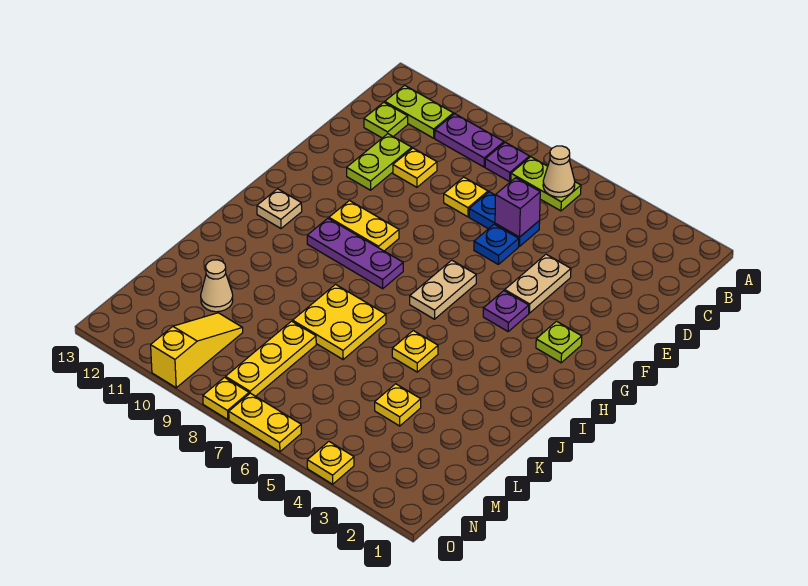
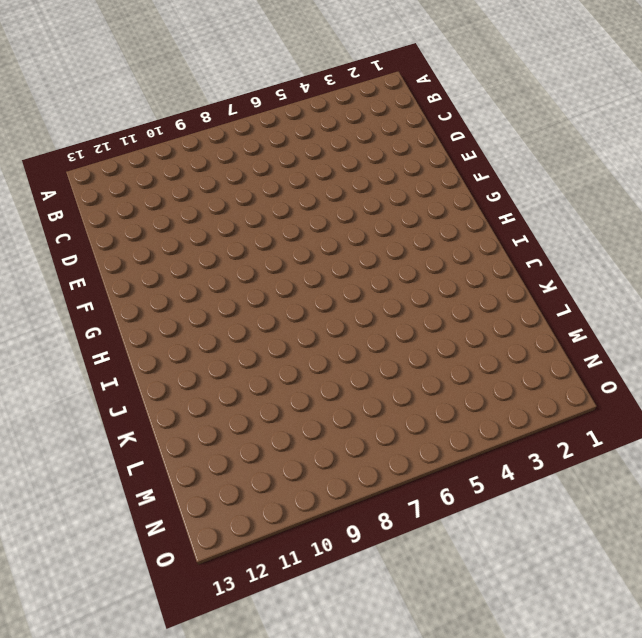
none -> lime plate B6:B7 level 1
none -> purple plate B8 level 1
none -> purple plate B9:B10 level 1

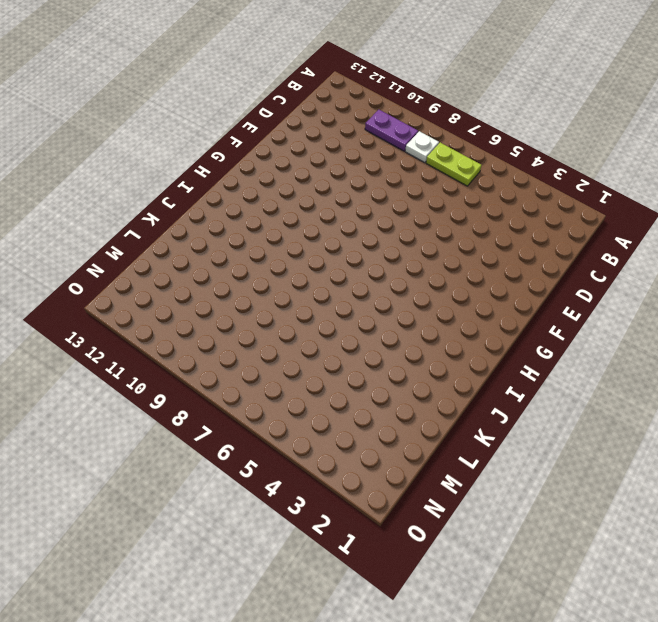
white plate B8 level 1 -> purple plate B8 level 1
none -> lime plate B11:B12 level 1
none -> lime plate C12 level 1
none -> blue plate D6:D7 level 1

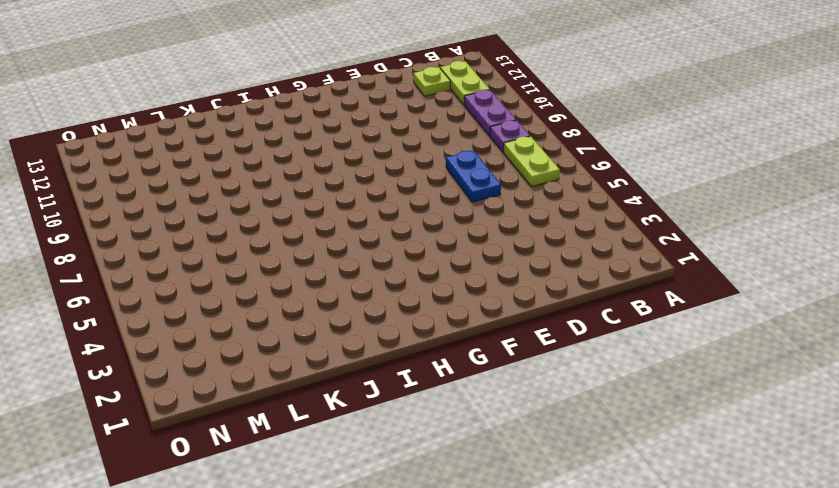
none -> yellow plate D8 level 1
none -> yellow plate D10 level 1
none -> lime plate D11:E11 level 1

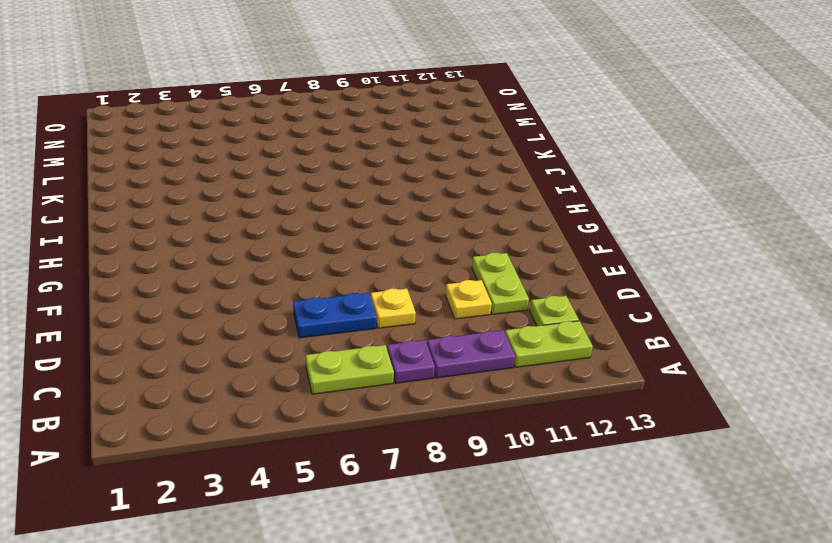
none -> tan plate E4:F4 level 1
none -> blue plate E6 level 1
none -> lime plate G2 level 1

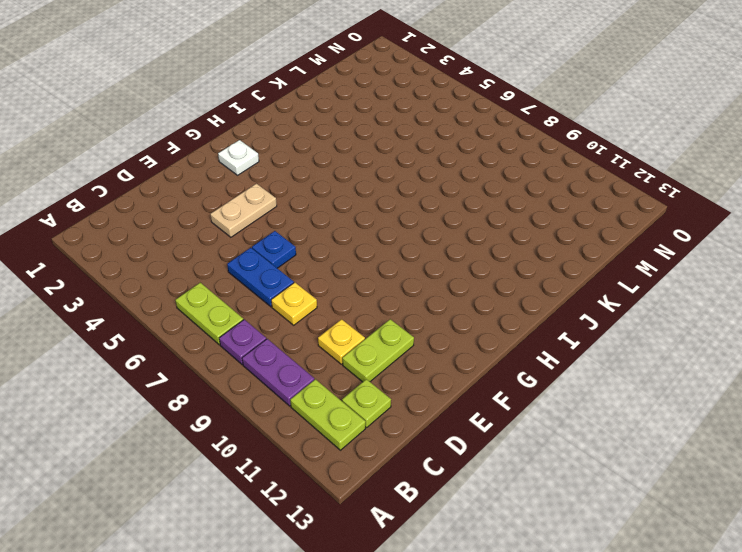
white plate G2 level 1 -> lime plate G2 level 1
none -> purple plate G4 level 1
none -> tan plate G6:H6 level 1
none -> yellow plate G9:G10 level 1

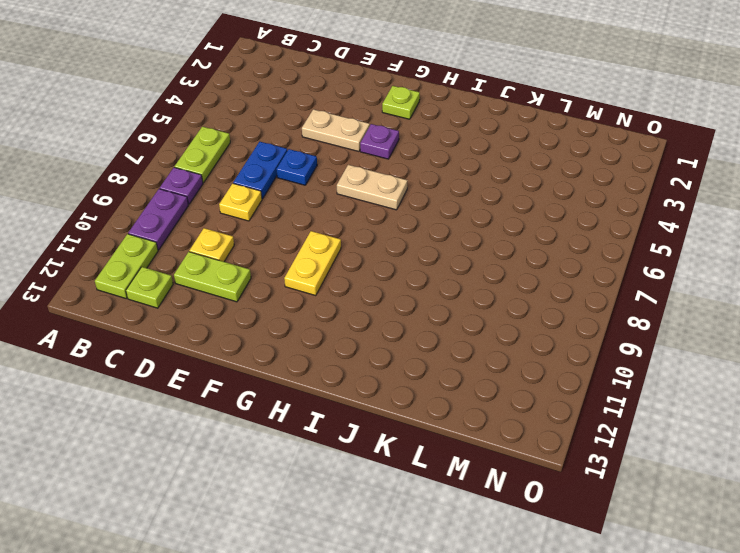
none -> purple plate H8:H10 level 1
none -> tan plate H12 level 1
none -> yellow plate J5 level 1

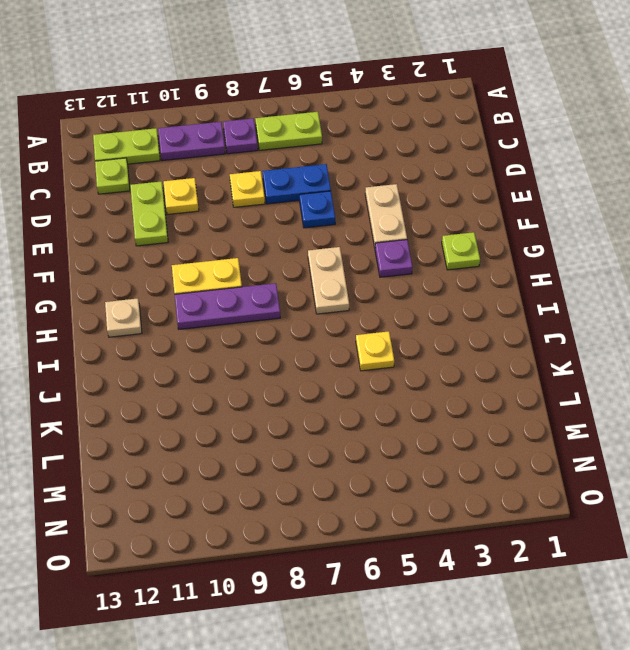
none -> yellow plate J7:K8 level 1
none -> yellow plate L4 level 1
none -> yellow plate L8:N8 level 1

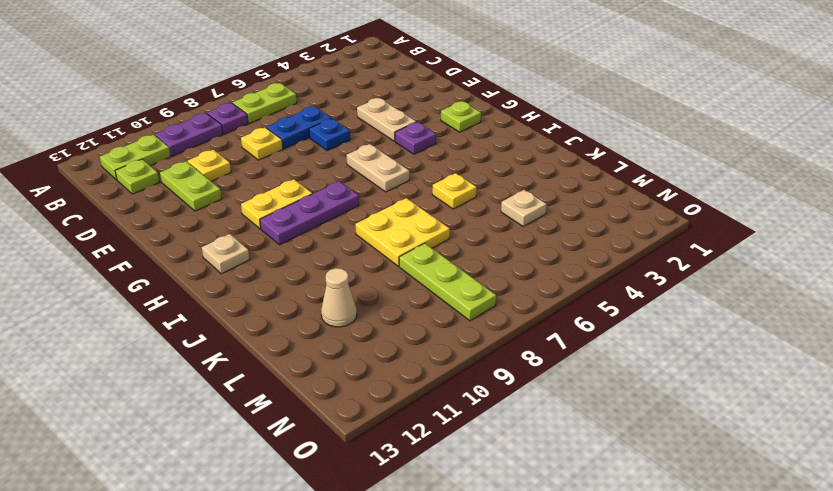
tan plate L4 level 1 -> yellow plate L4 level 1
lime plate L8:N8 level 1 -> yellow plate L8:N8 level 1
none -> yellow slope M10:O10 level 1 top O
none -> yellow plate O4 level 1
none -> yellow plate O6:O7 level 1

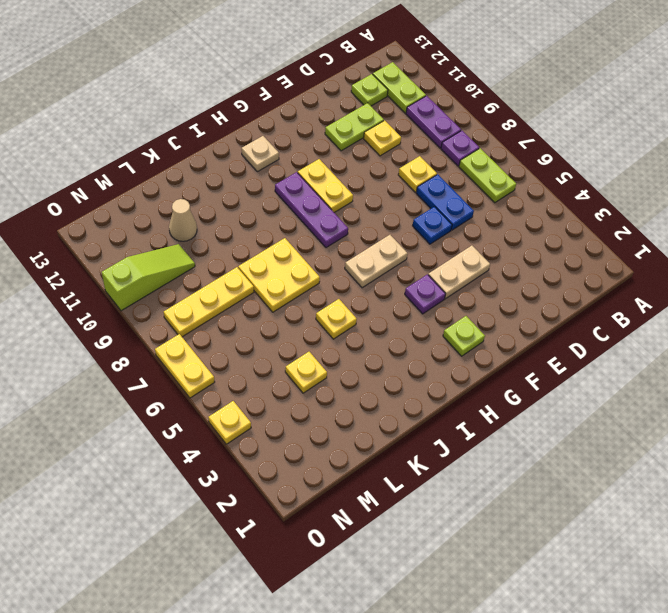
lime slope M10:O10 level 1 top O -> yellow slope M10:O10 level 1 top O
none -> yellow plate O8 level 1
none -> tan cone B6 level 2
none -> purple brick D6 level 2

